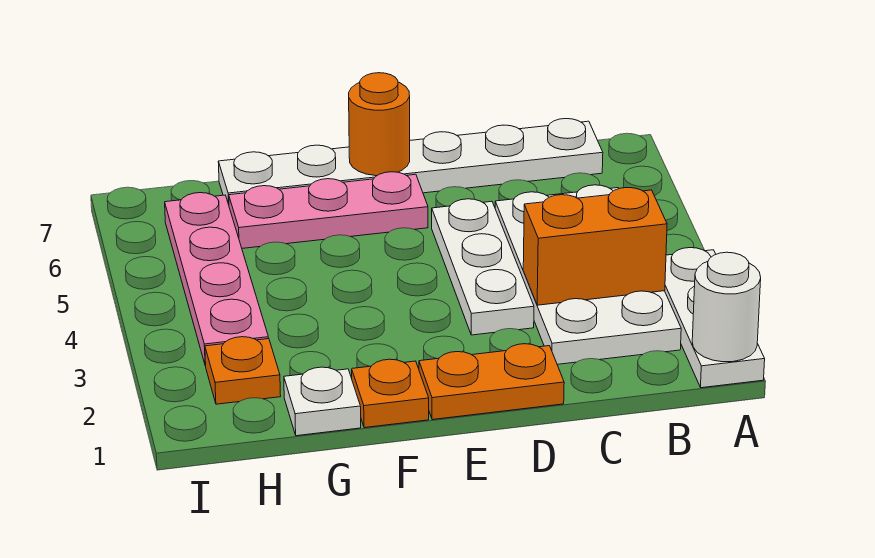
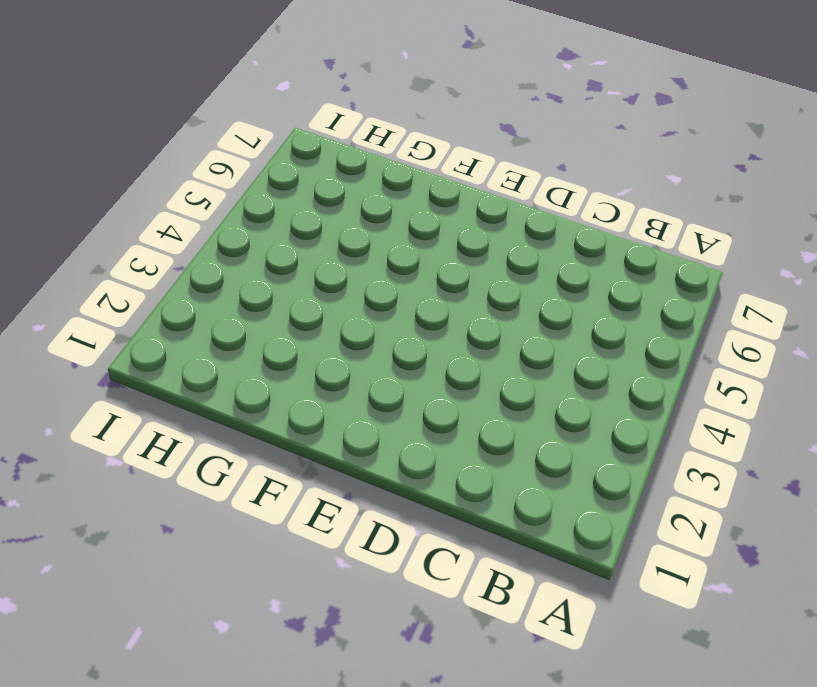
none -> white plate A1:A3 level 1
none -> white plate B2:C5 level 1
none -> white plate B7:G7 level 1

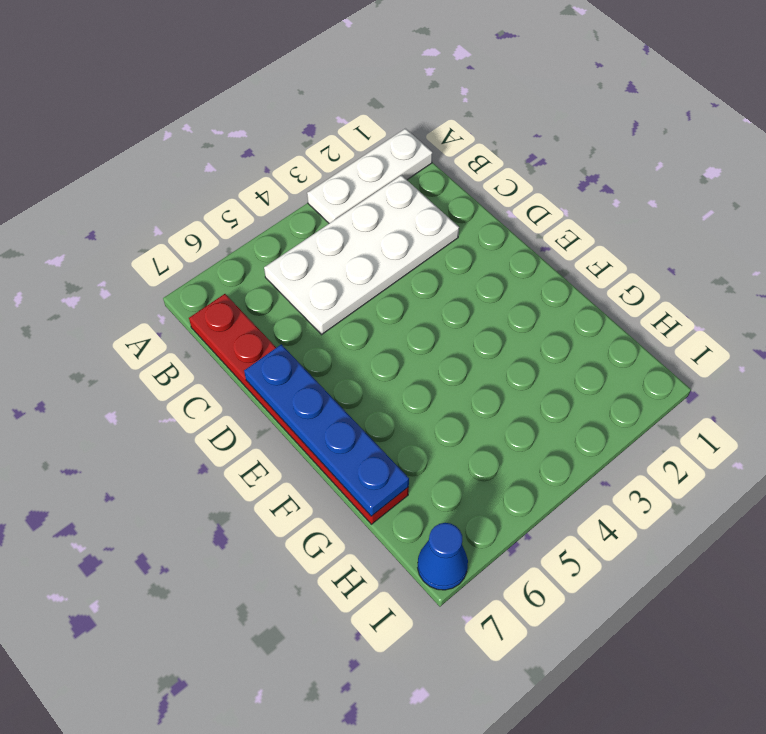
red plate B7:G7 level 1 -> white plate B7:G7 level 1
blue plate D7:G7 level 2 -> orange round brick E7 level 2
blue cone I7 level 1 -> none
none -> orange plate D1:E1 level 1
none -> white plate D3:D5 level 1
none -> pink plate E6:G6 level 1

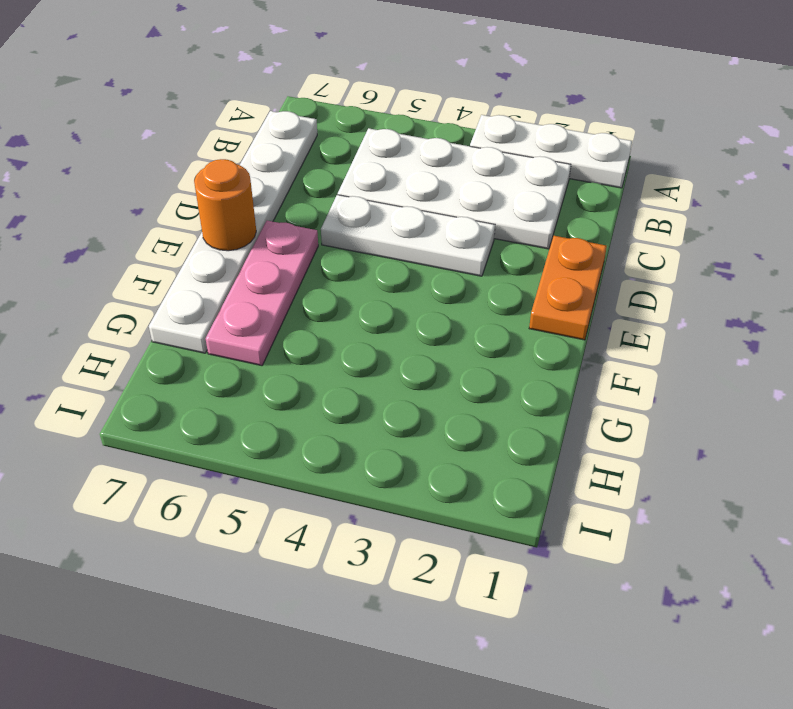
none -> orange plate F1 level 1
none -> white plate G1 level 1
none -> orange plate H2 level 1

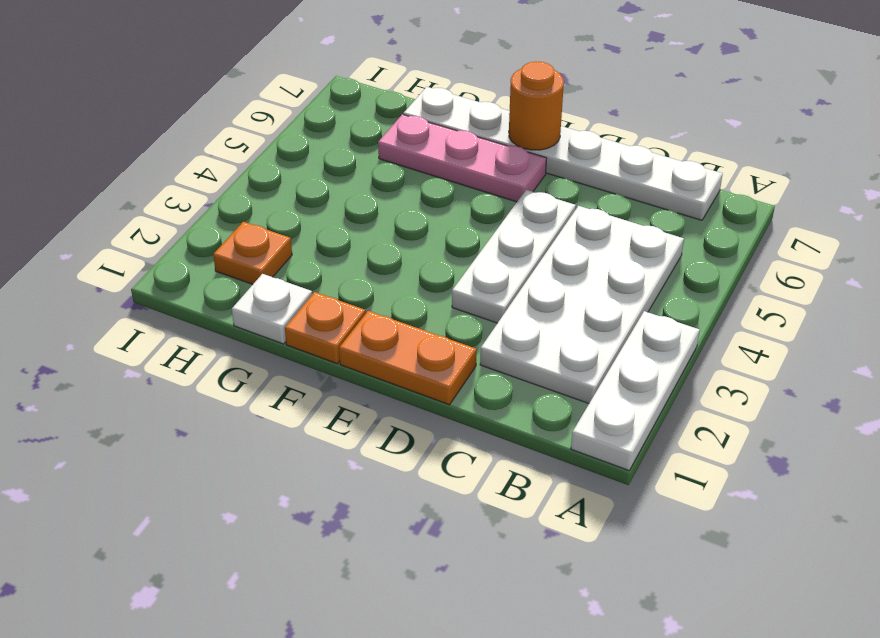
none -> pink plate H3:H6 level 1
none -> white round brick A1 level 2
none -> orange brick B3:C3 level 2

